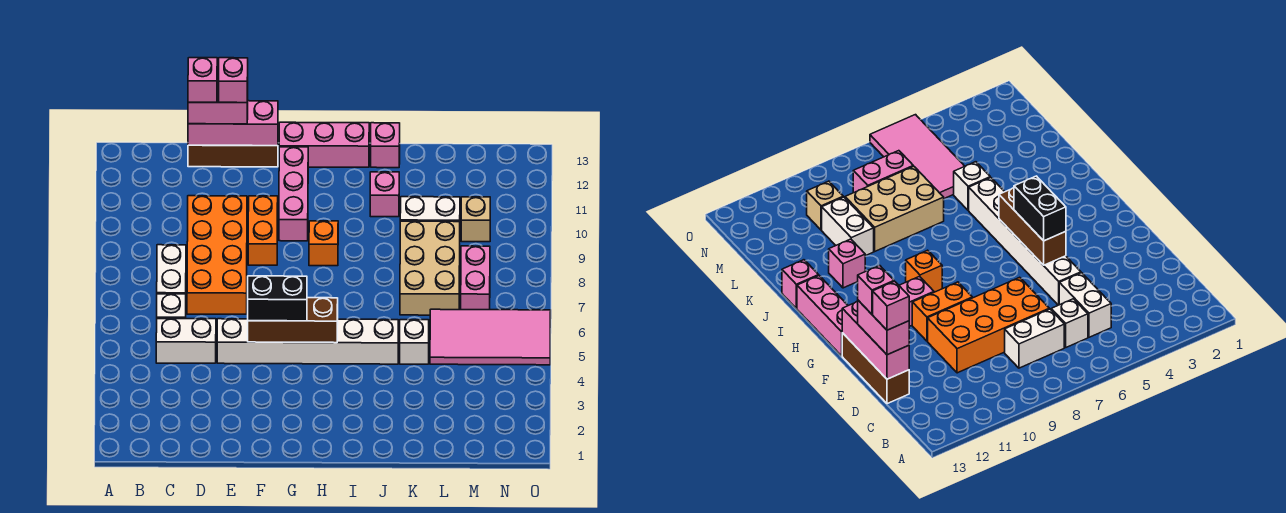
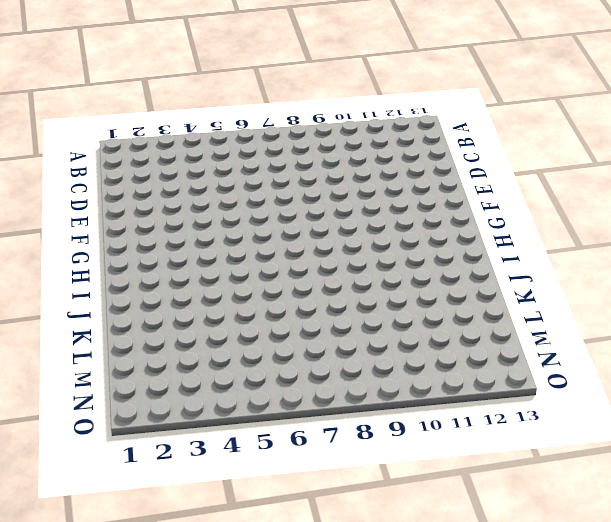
none -> white brick C5:D5 level 1
none -> white brick C6 level 1
none -> white brick C7:C8 level 1

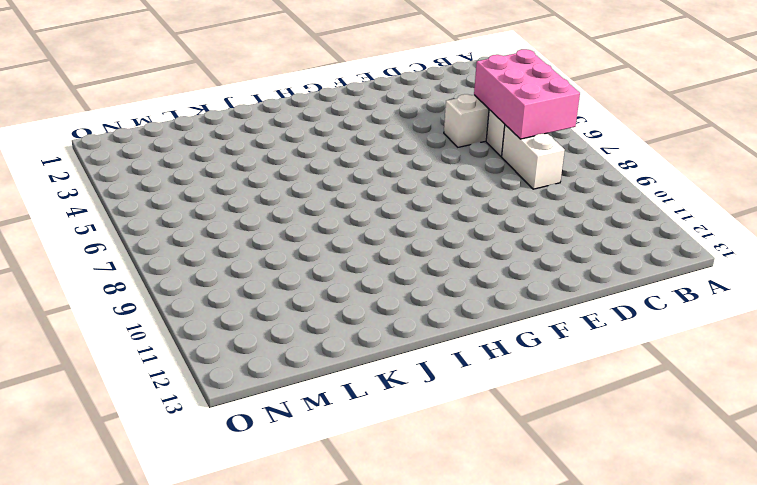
pink brick B5:C7 level 2 -> none
none -> orange brick D7:E10 level 1
none -> brown brick D13:F13 level 1
none -> white brick E5:J5 level 1

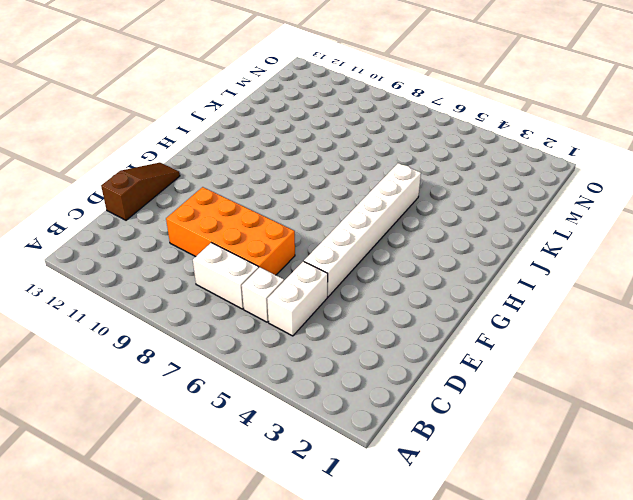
brown slope D13:F13 level 1 top D -> brown brick D13:F13 level 1
none -> orange brick F9:F10 level 1
none -> pink brick G10:G12 level 1
none -> pink brick G13:I13 level 1

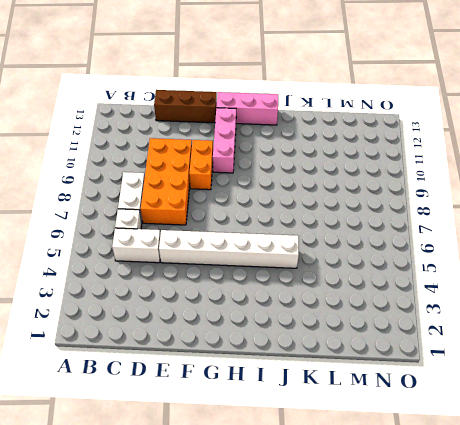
none -> orange brick H9 level 1
none -> pink brick J11 level 1
none -> pink brick J13 level 1

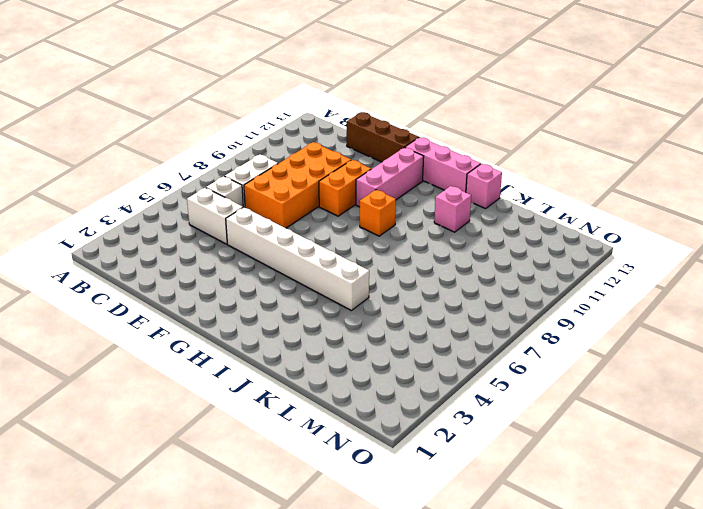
none -> white brick K5 level 1
none -> tan brick K7:L9 level 1
none -> white brick K10:L10 level 1

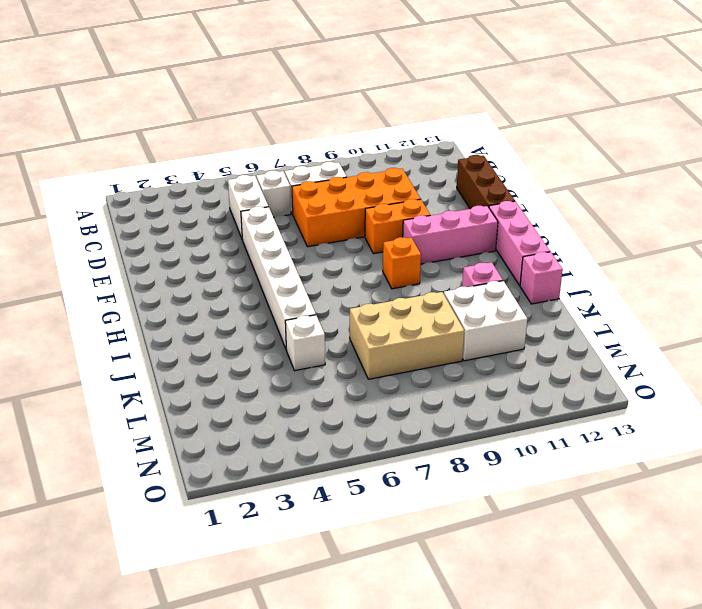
white brick K10:L11 level 1 -> white brick K10:L10 level 1
none -> pink tile L5:O6 level 1
none -> pink brick M7:M8 level 1
none -> tan brick M10 level 1

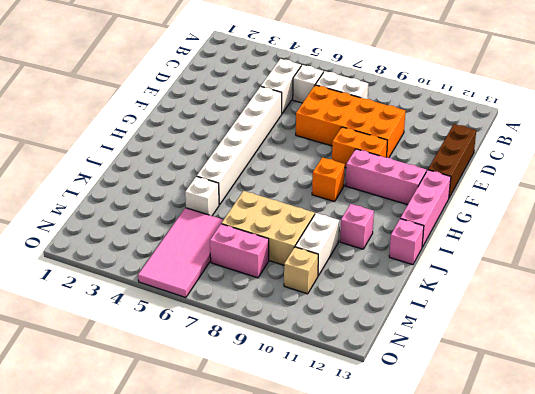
none -> pink brick D13:F13 level 2
none -> brown brick F5:H5 level 2
none -> pink brick D13:E13 level 3

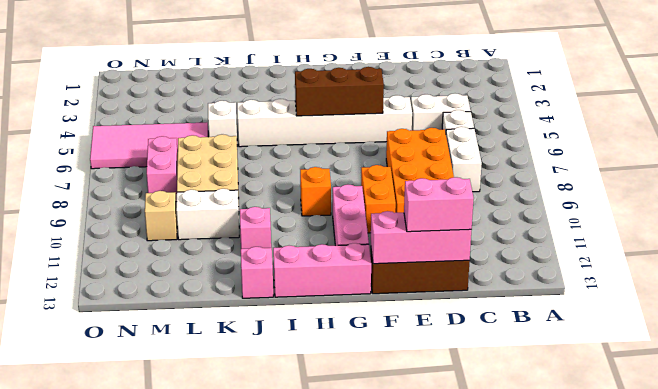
none -> black brick F5:G5 level 3
none -> pink brick D13 level 4
none -> pink brick E13 level 4

